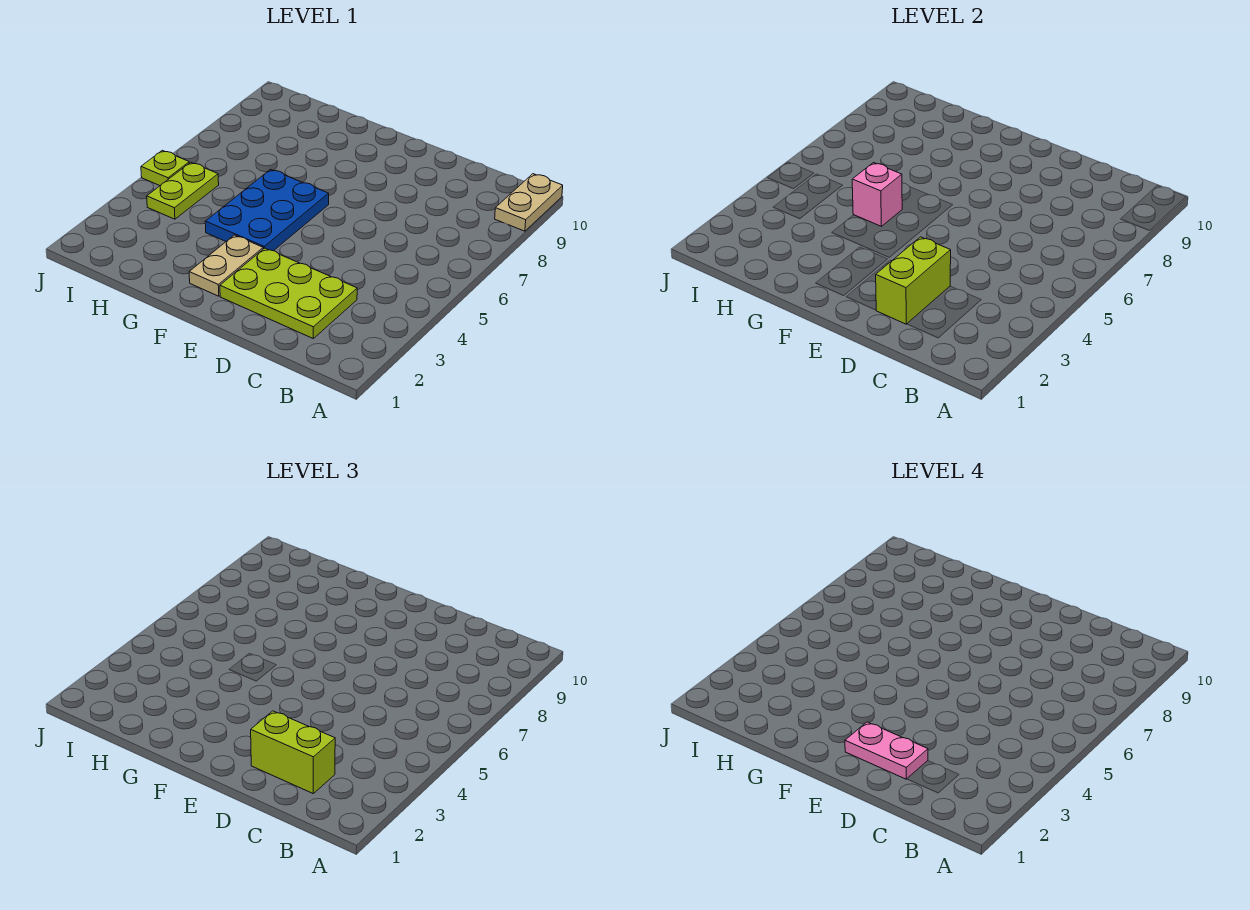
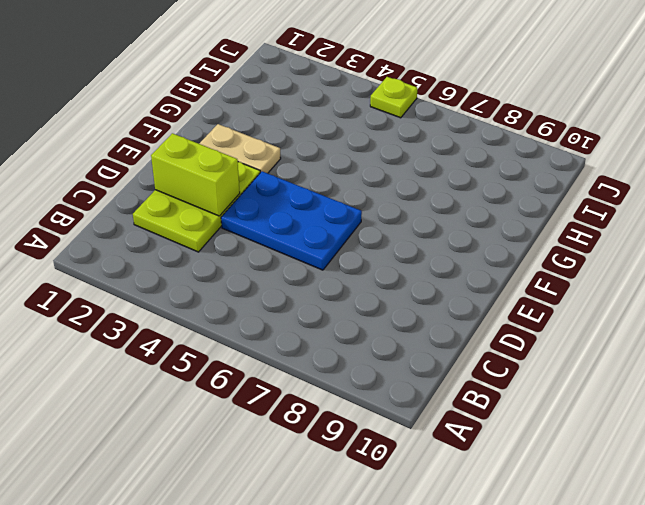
blue plate D4:E6 level 1 -> blue plate F4:G6 level 1
none -> tan plate A9:A10 level 1
none -> lime plate I4:I5 level 1

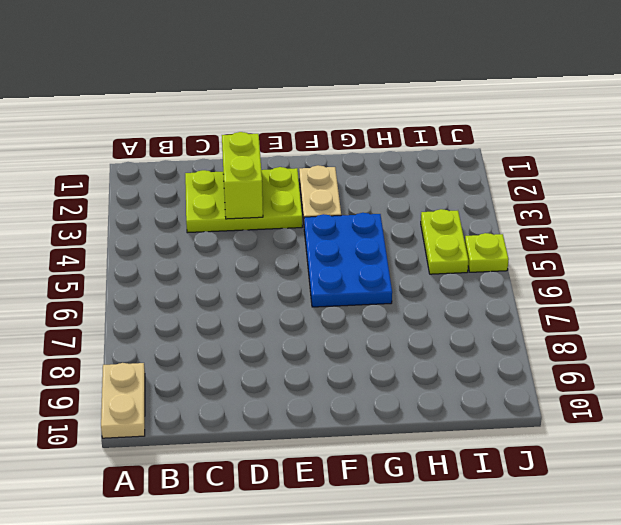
none -> pink brick G5 level 2
none -> lime brick C2:D2 level 3

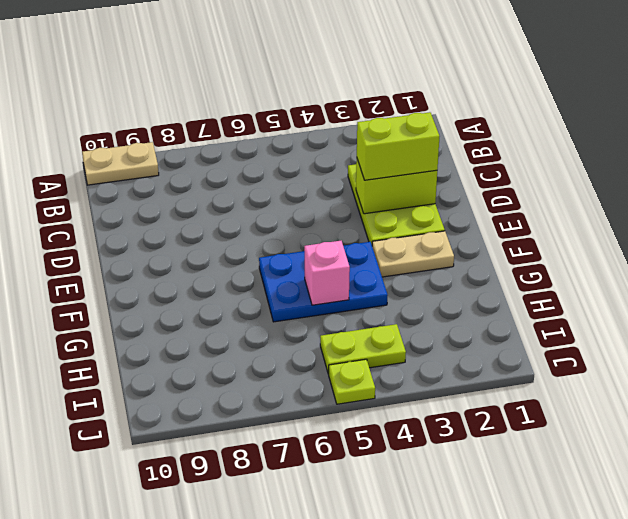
lime brick D2:D3 level 3 -> lime brick C2:D2 level 3
none -> pink plate D2:E2 level 4

